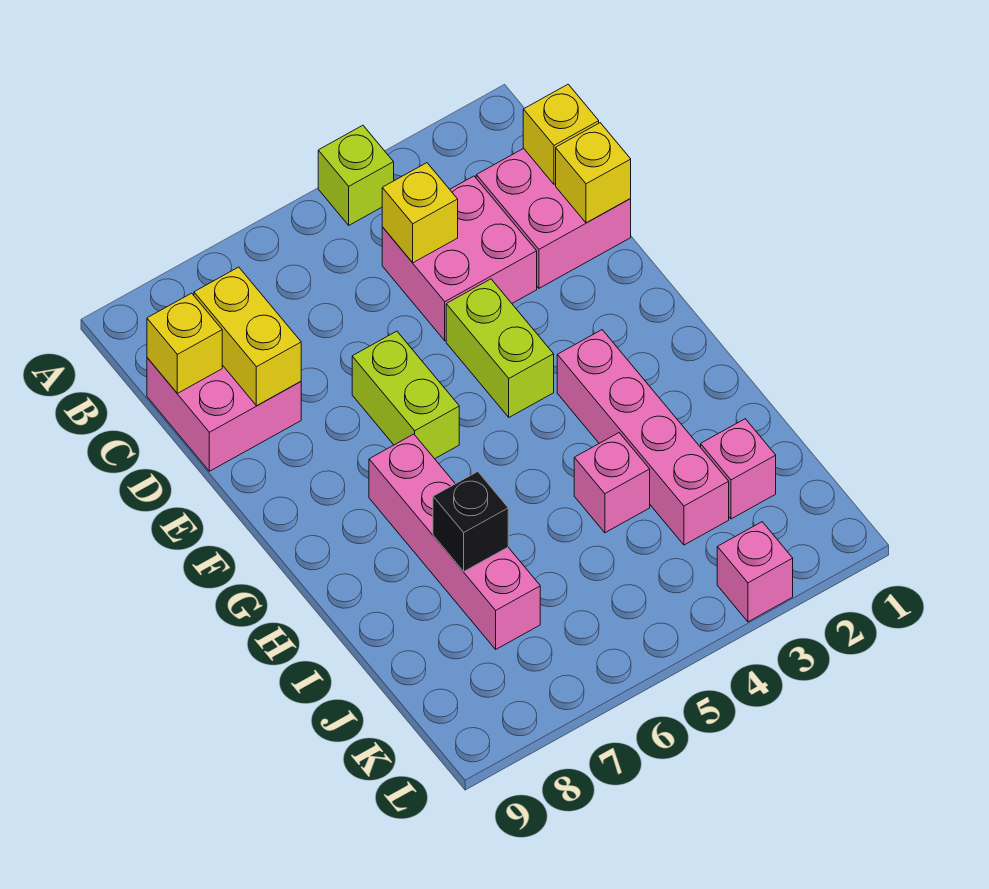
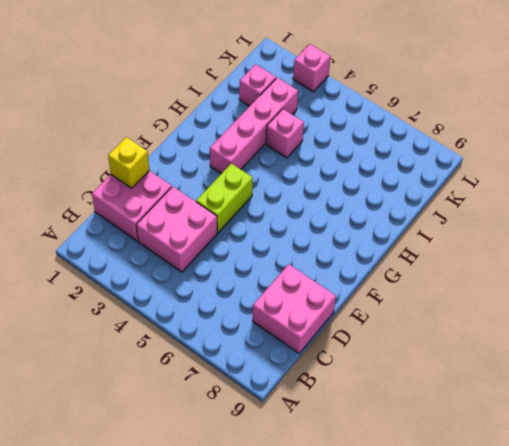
none -> lime brick A4 level 1
none -> lime brick E6:F6 level 1
none -> pink brick G7:J7 level 1

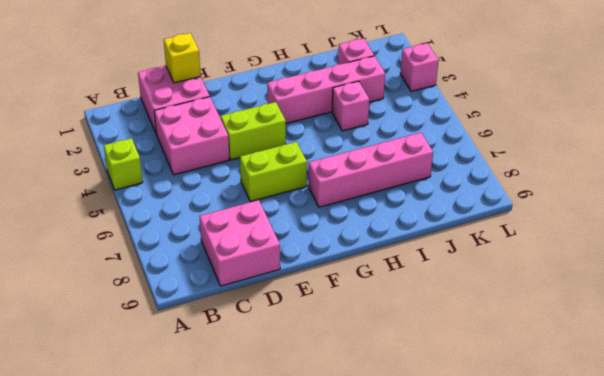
none -> yellow brick C1 level 2
none -> yellow brick C4 level 2
none -> yellow brick C8:D8 level 2

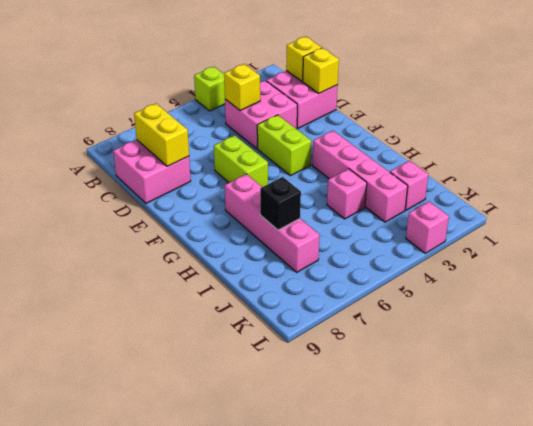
none -> yellow brick C9 level 2

